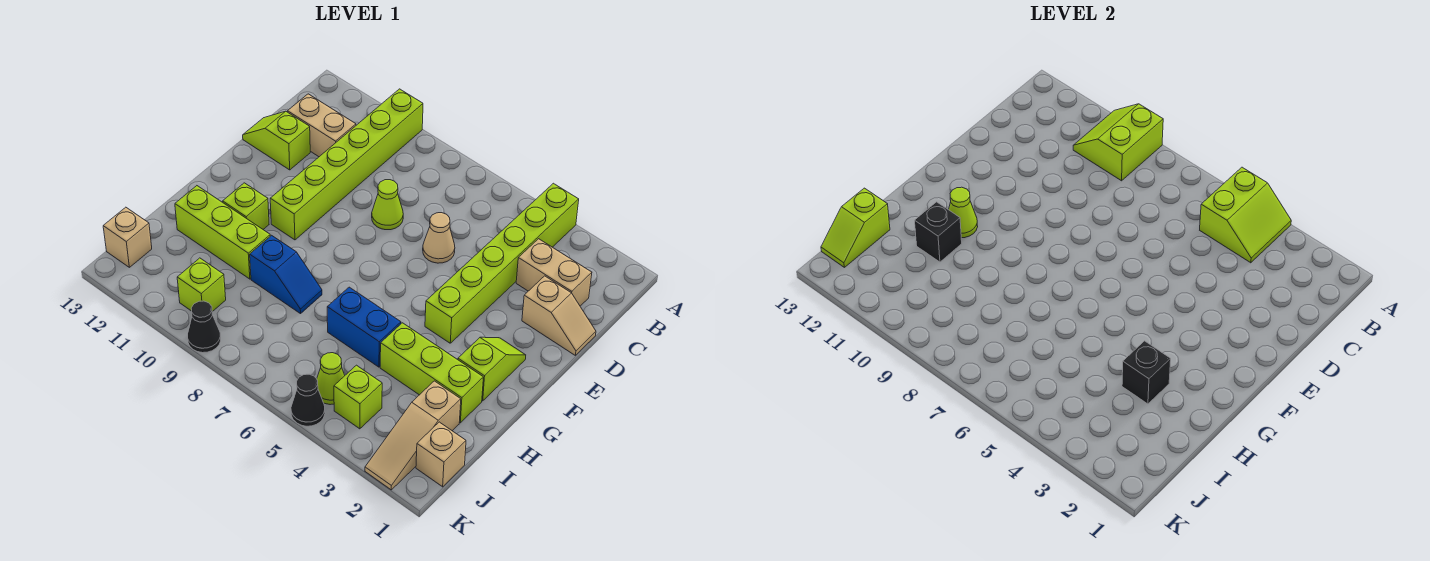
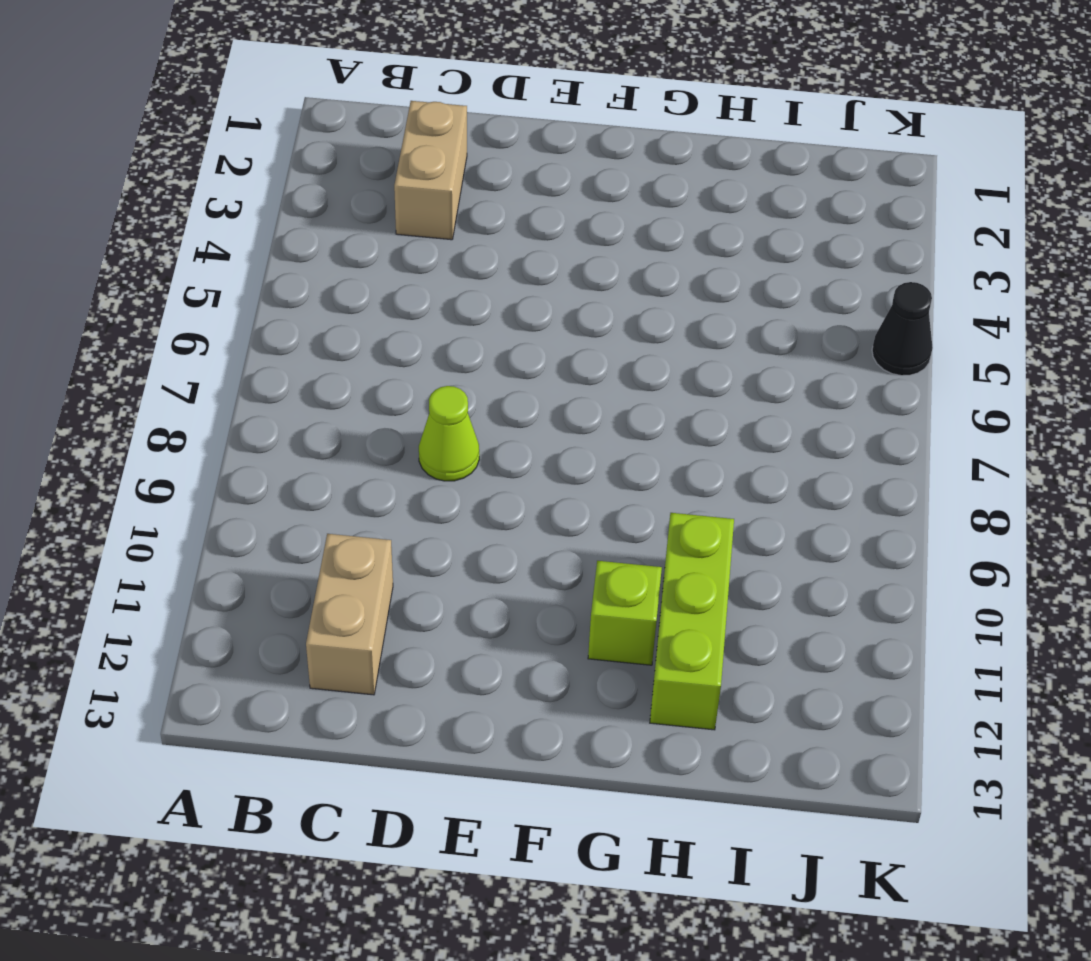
none -> lime brick A4:F4 level 1
none -> lime brick A10:F10 level 1
none -> tan slope D1:D2 level 1 top 2

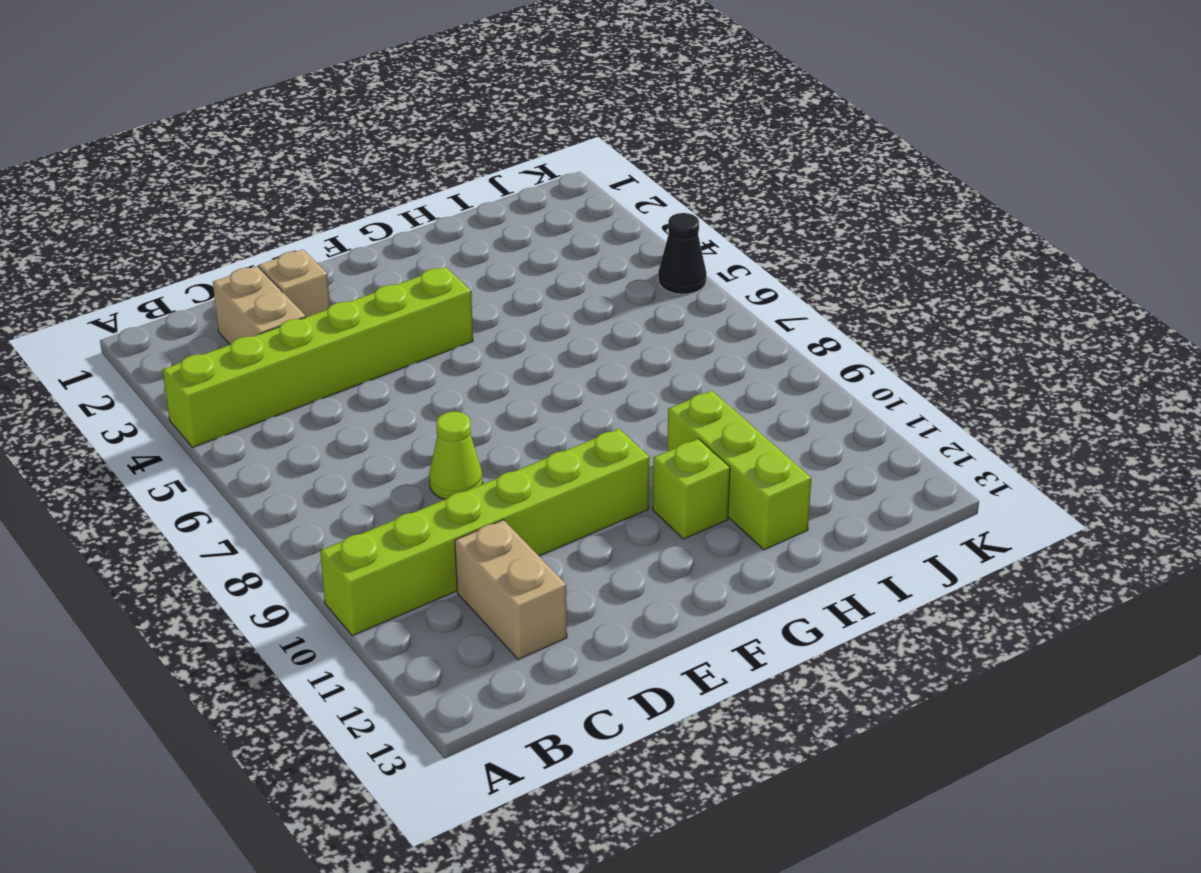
none -> tan cone D6 level 1
none -> lime slope D12:D13 level 1 top 12
none -> lime slope F2:G2 level 1 top G

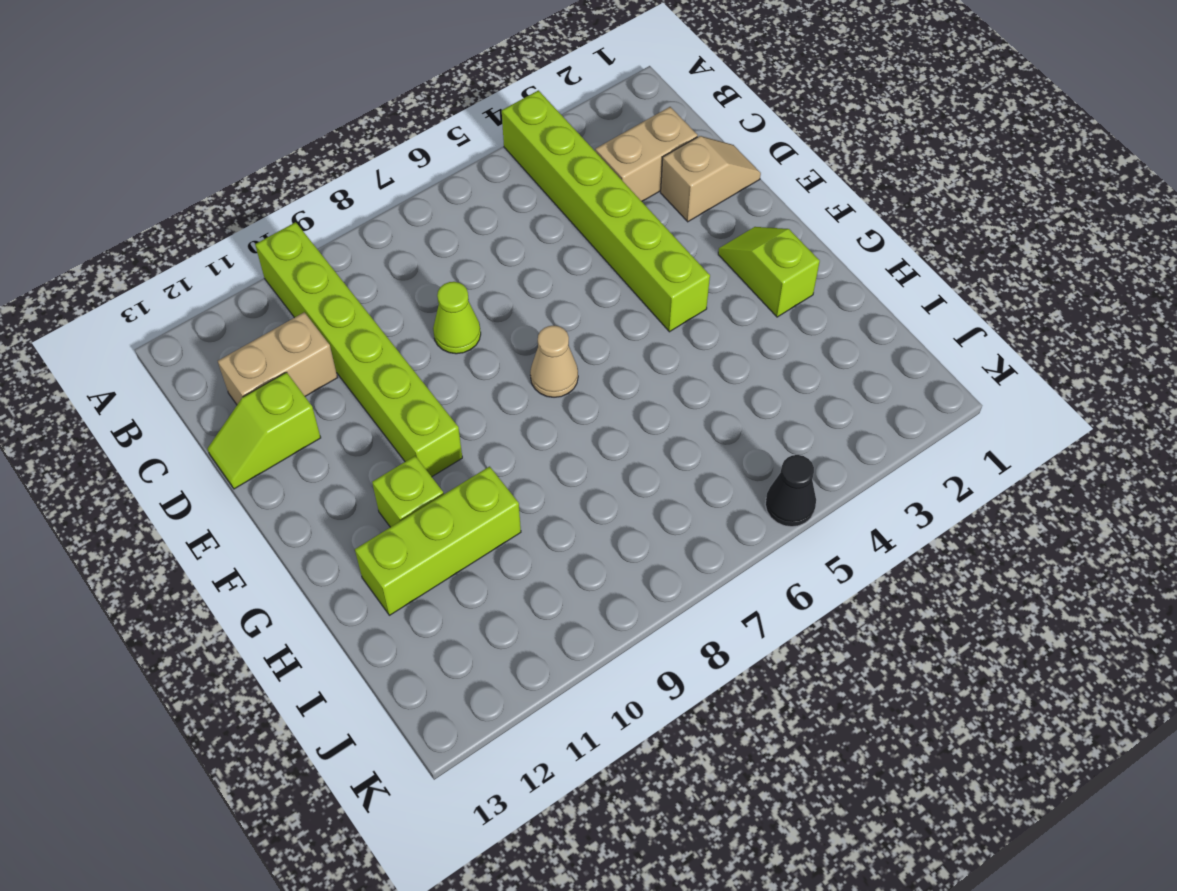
tan cone F7 level 1 -> tan cone D6 level 1
none -> lime brick H2:H4 level 1
none -> blue brick H5:H6 level 1
none -> blue slope H8:H9 level 1 top 9

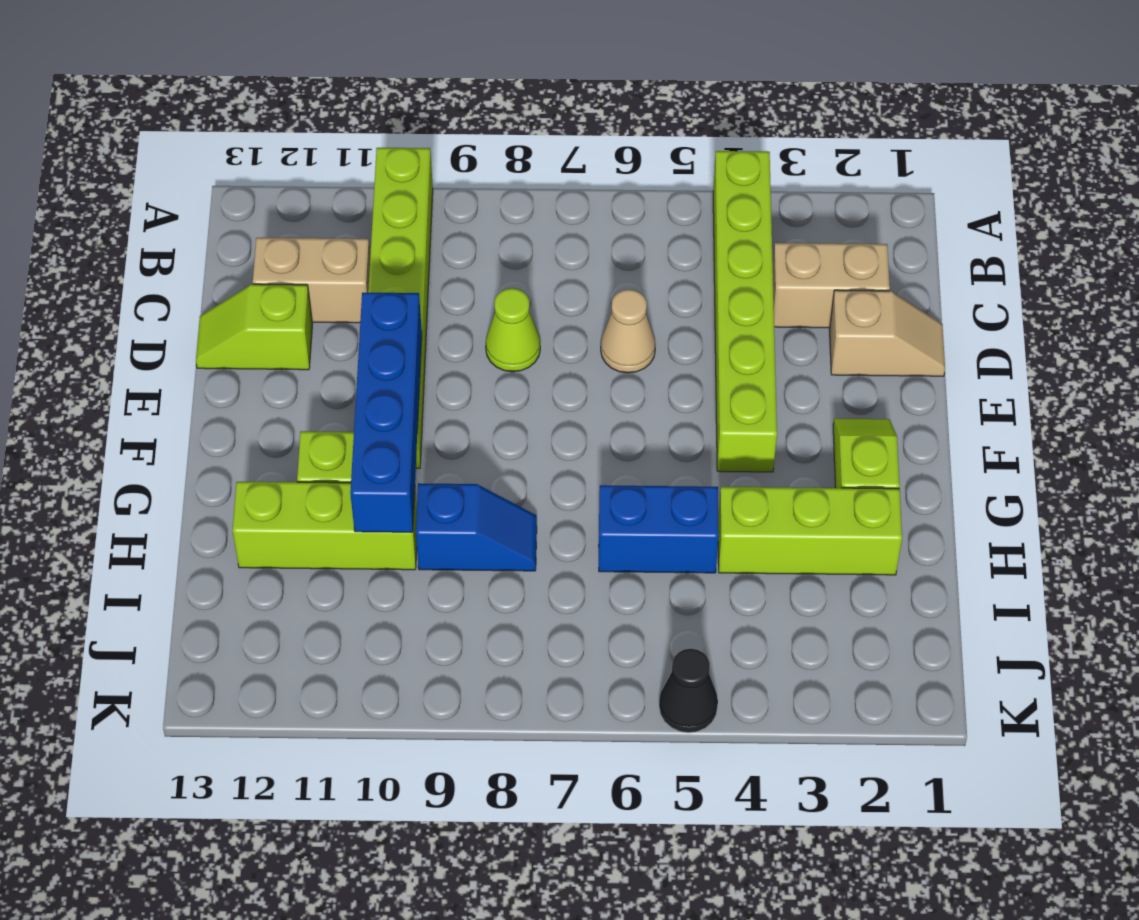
blue brick E10:H10 level 2 -> none
none -> tan slope I2:K2 level 1 top I
none -> tan brick J1 level 1
none -> lime brick J4 level 1

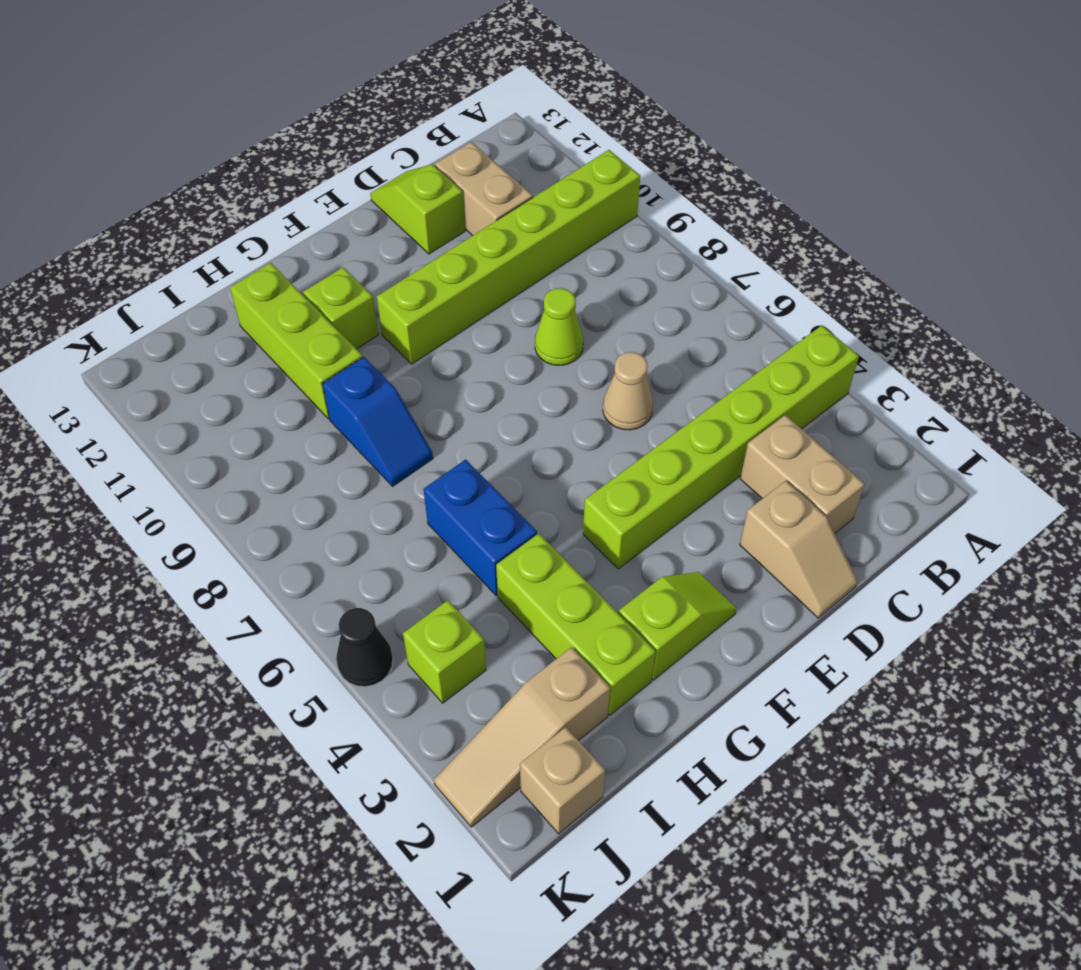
none -> lime cone J5 level 1
none -> lime brick J10 level 1
none -> tan brick J13 level 1

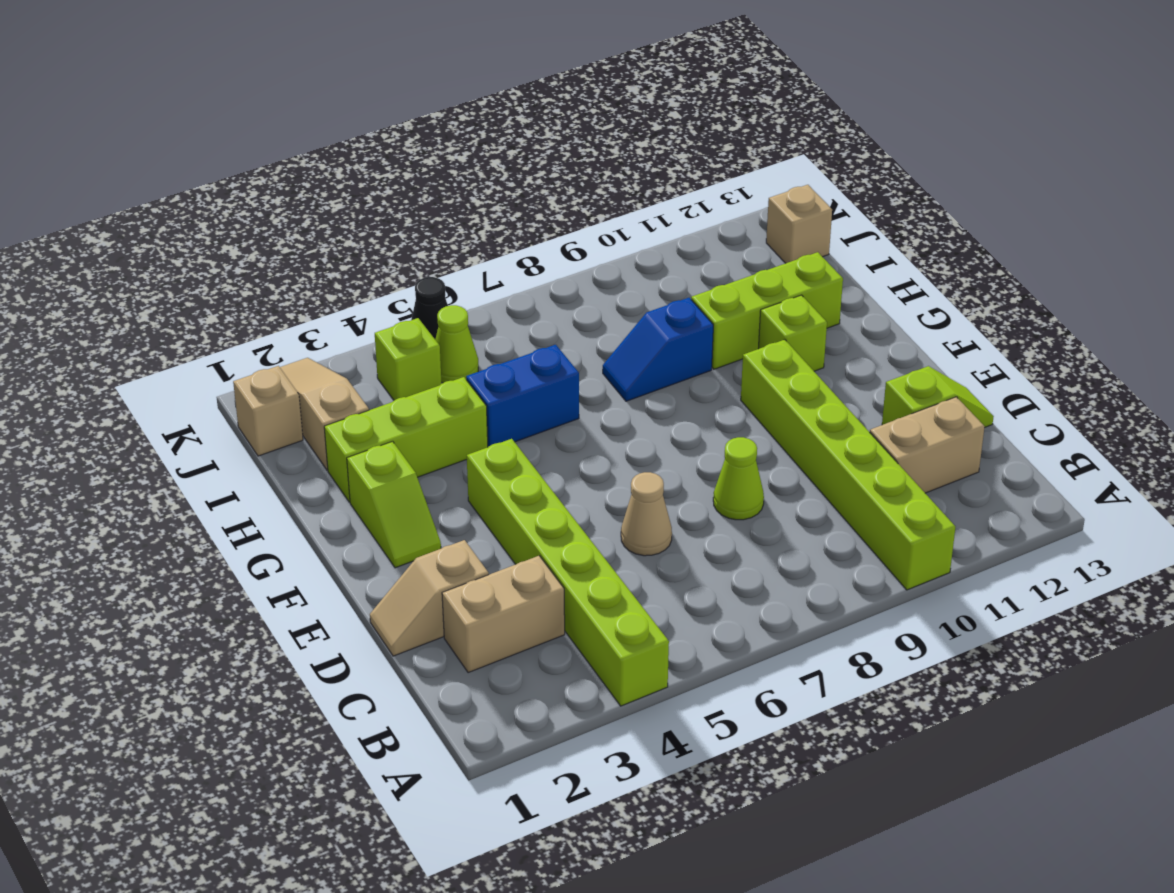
none -> lime brick J10 level 1
none -> black cone K9 level 1
none -> lime slope A4:B5 level 2 top 5

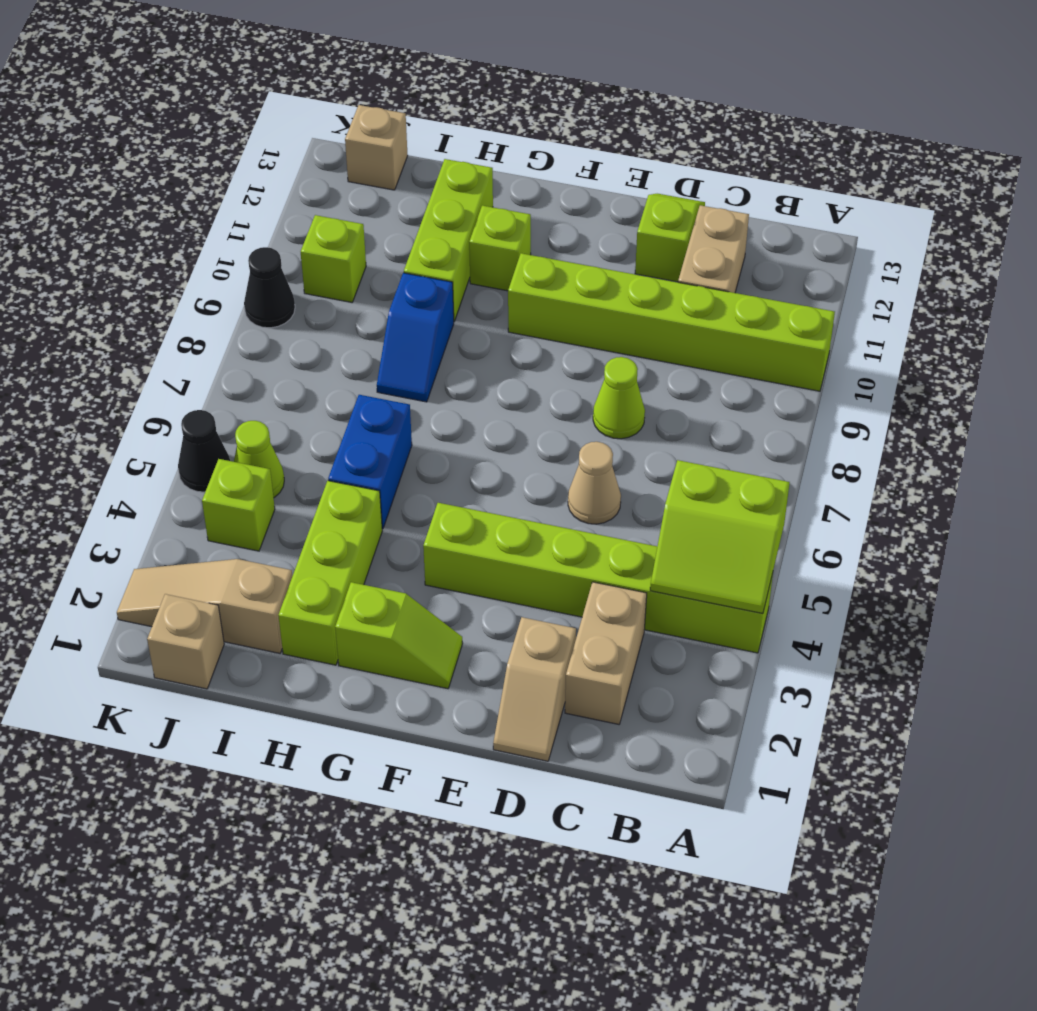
none -> lime slope A9:B10 level 2 top 9
none -> lime cone G11 level 2
none -> black brick H3 level 2

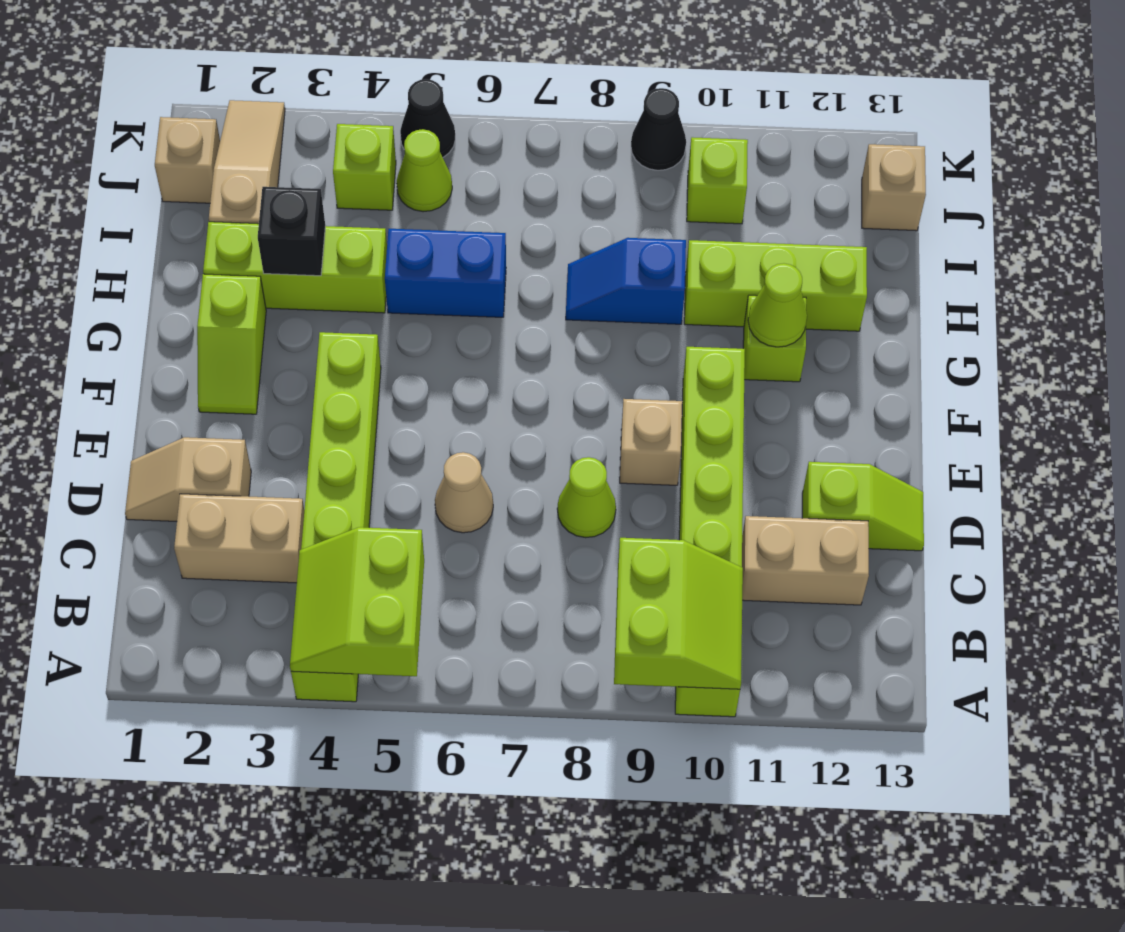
tan brick E9 level 1 -> none
none -> black brick H11 level 2
none -> lime slope I13:J13 level 2 top I

